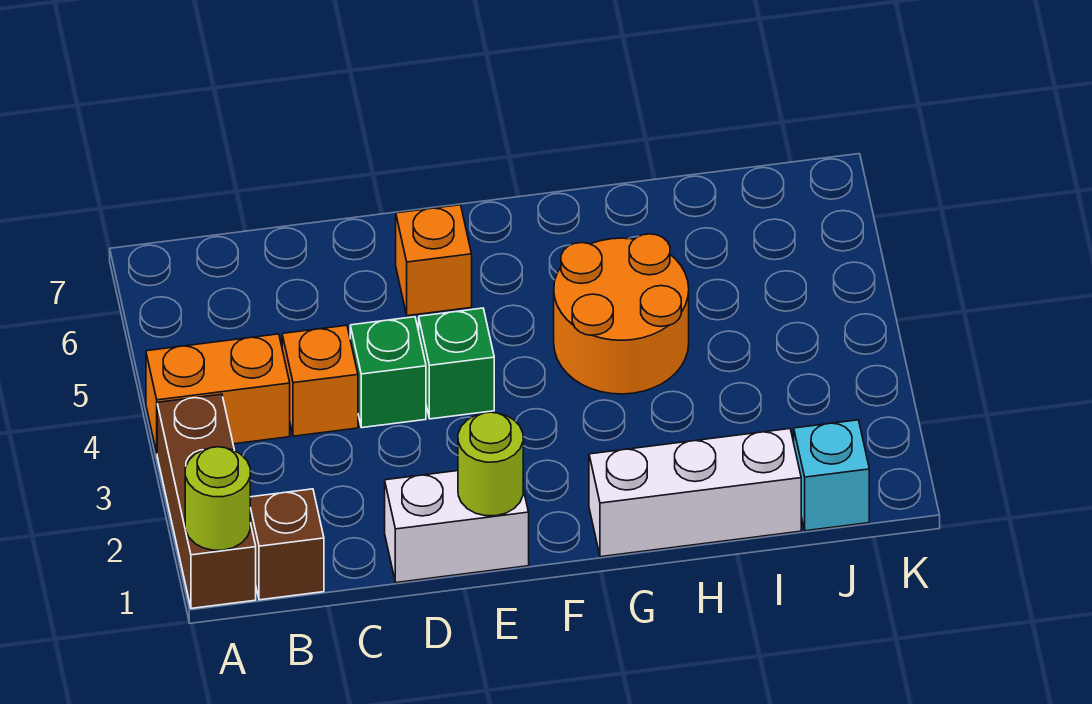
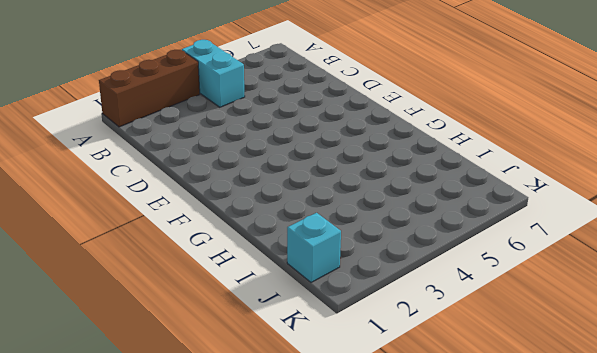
cyan brick A4:B4 level 1 -> orange brick A4:B4 level 1
none -> brown brick B1 level 1
none -> orange brick C4 level 1
none -> white brick D1:E1 level 1

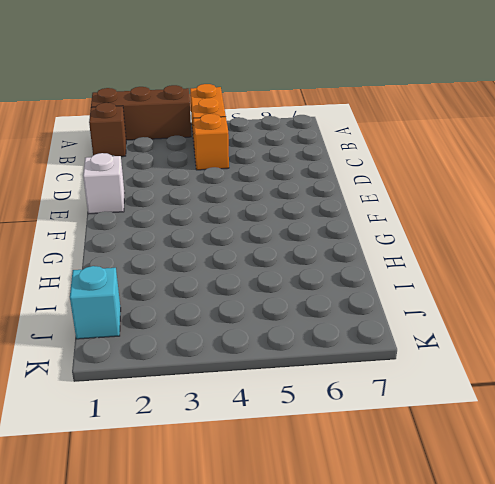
white brick E1 level 1 -> white brick D1:E1 level 1
none -> green brick D4 level 1
none -> green brick E4 level 1
none -> orange brick E6 level 1

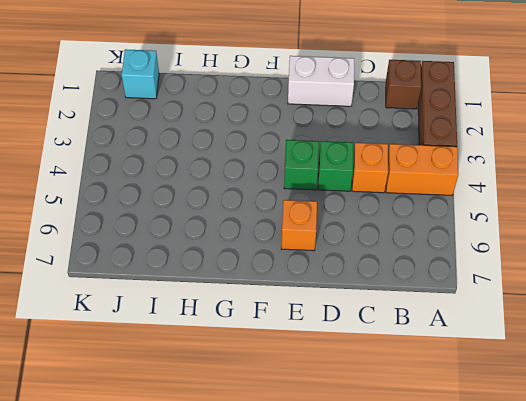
none -> white brick G1:I1 level 1
none -> orange round brick G4:H5 level 1
none -> lime round brick A1 level 2

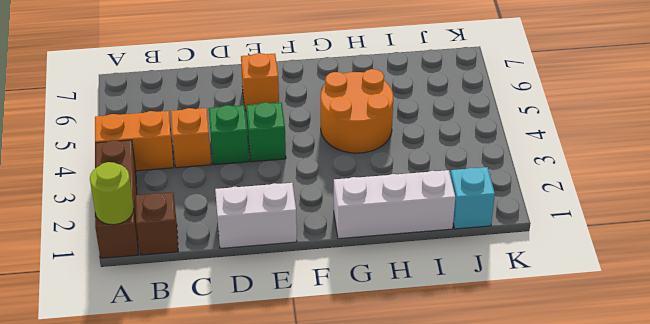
none -> lime round brick E1 level 2

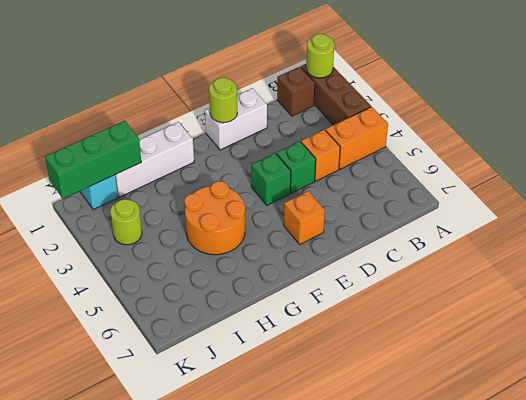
green brick I1:K1 level 2 -> none
lime round brick J3 level 1 -> none

